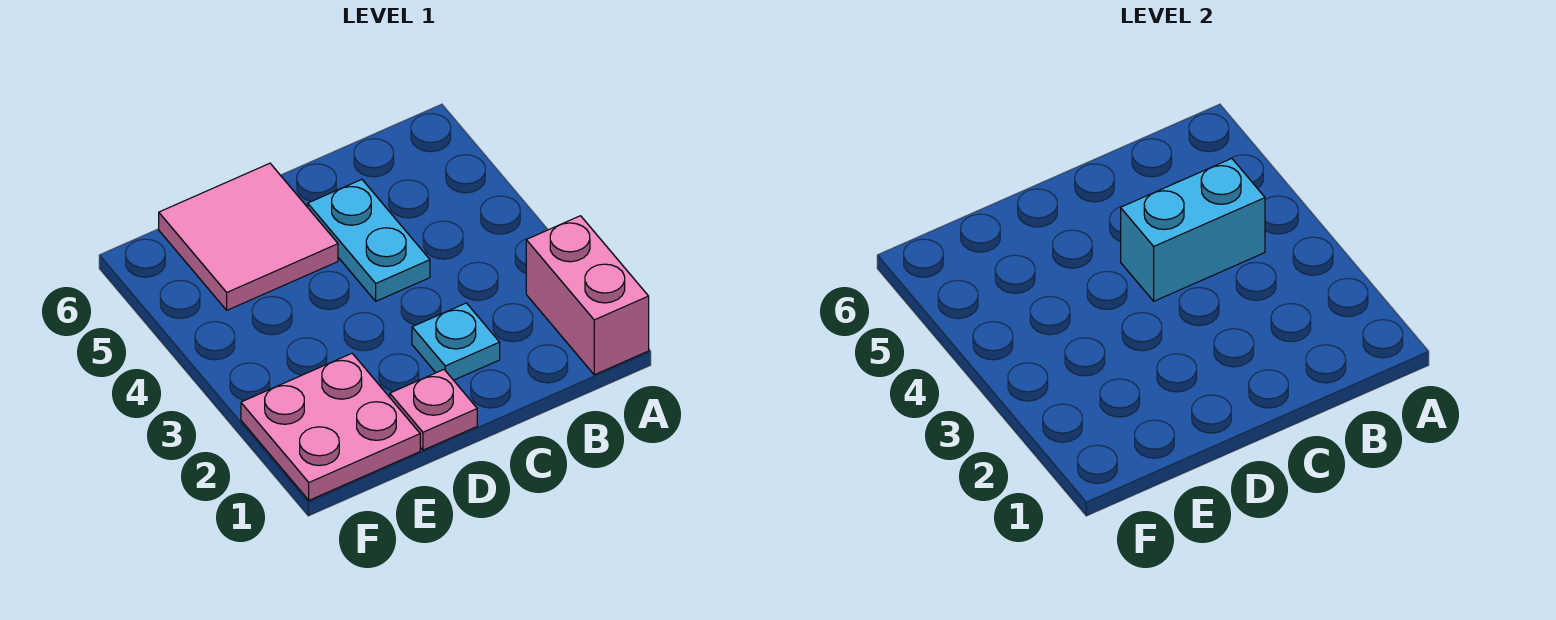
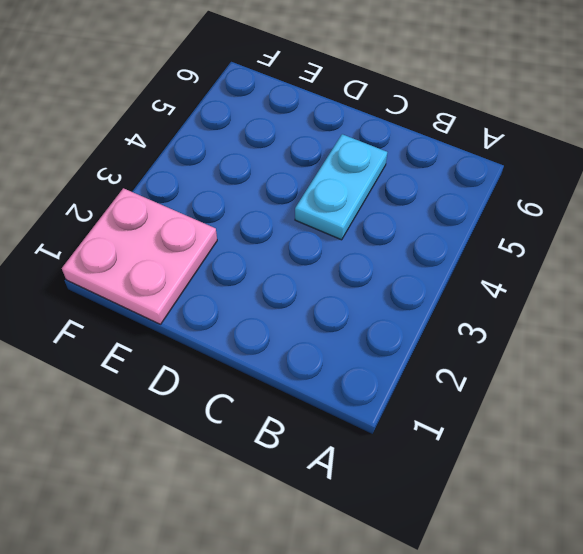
none -> pink brick A1:A2 level 1
none -> cyan plate C2 level 1

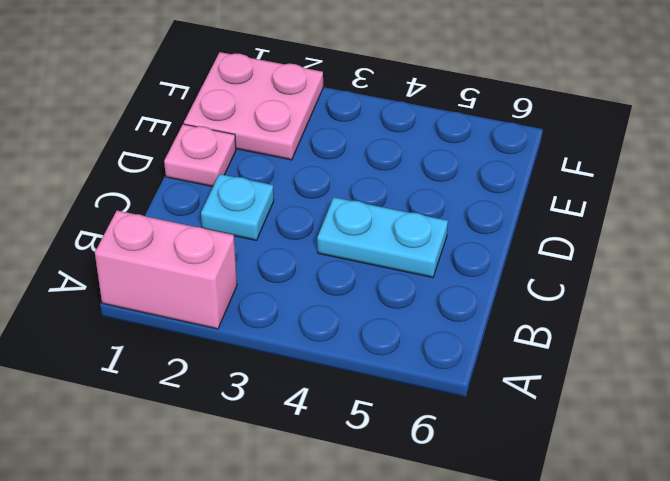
none -> pink tile D5:E6 level 1
none -> cyan brick B4:C4 level 2

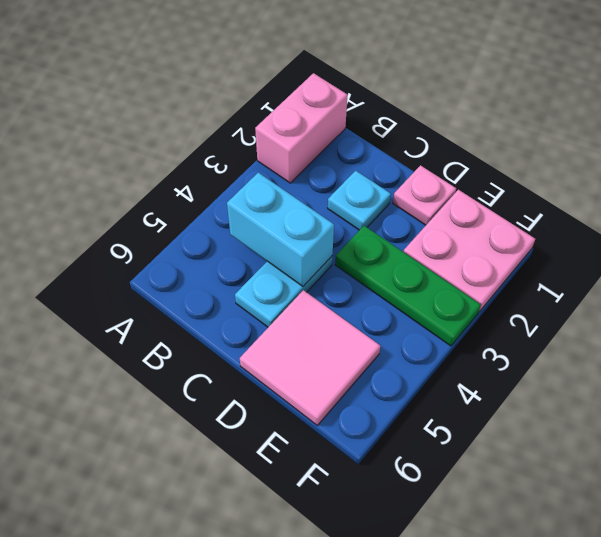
green plate D3:F3 level 1 -> none

